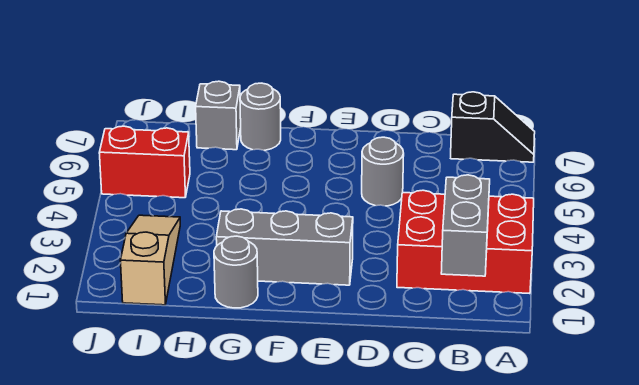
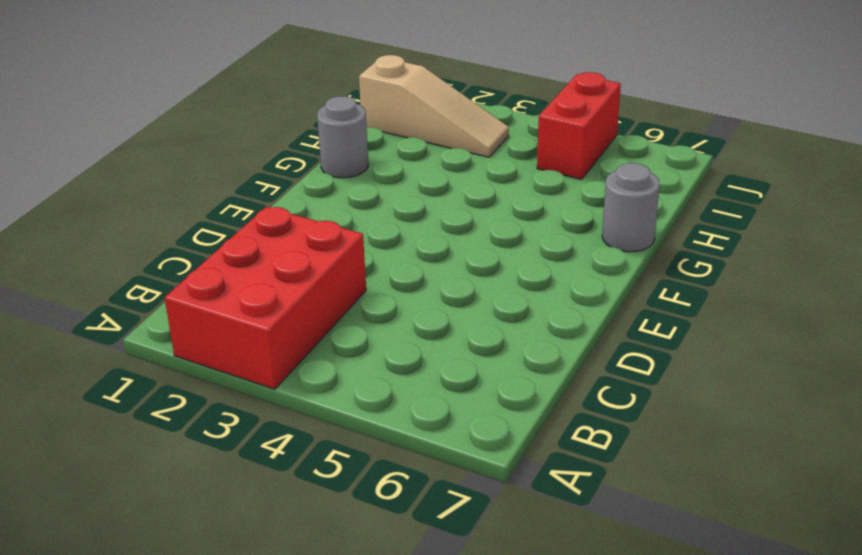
none -> black slope A7:B7 level 1 top B
none -> grey round brick D5 level 1

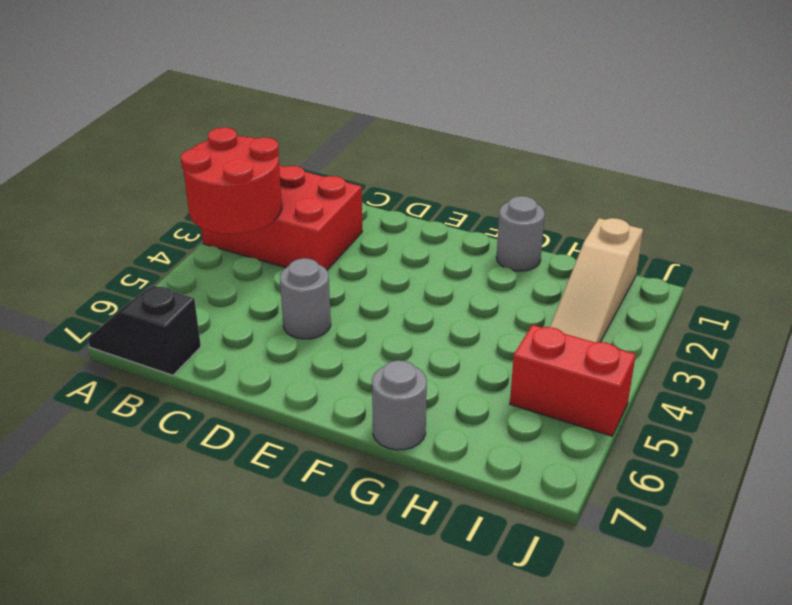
red round brick A3:B4 level 2 -> none
none -> grey brick E2:G2 level 1
none -> grey brick H7 level 1

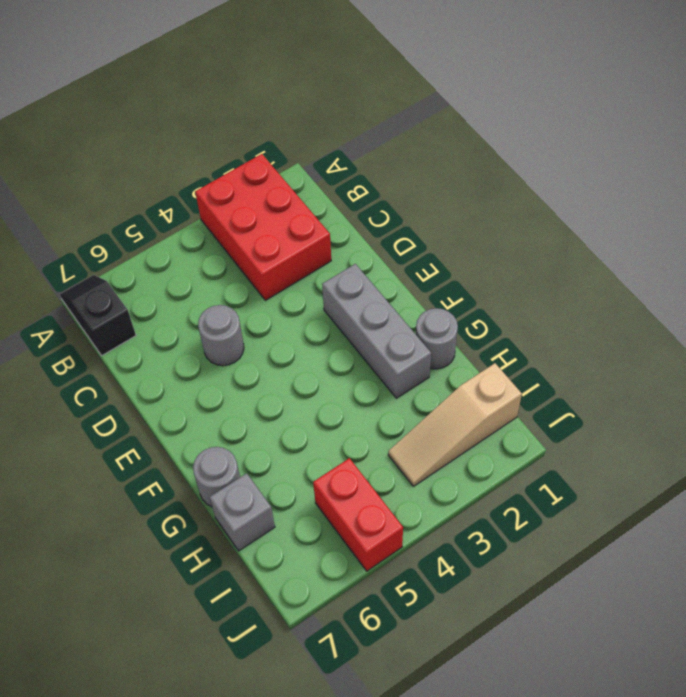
none -> grey brick B1:B2 level 2

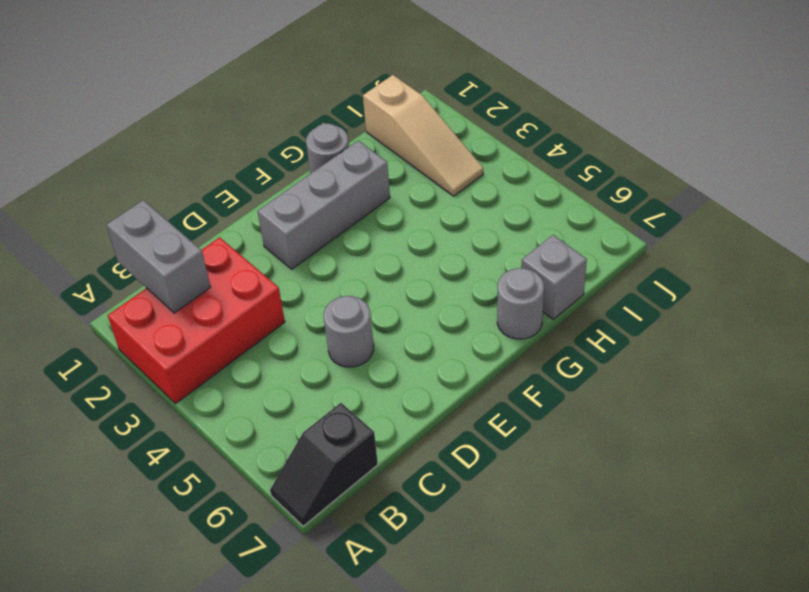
none -> red brick I5:J5 level 1

